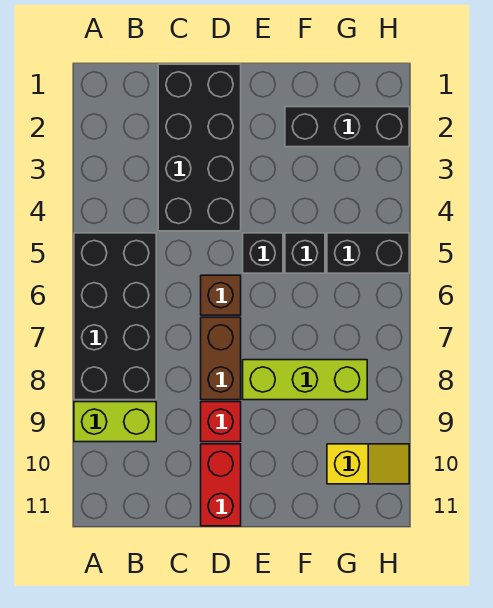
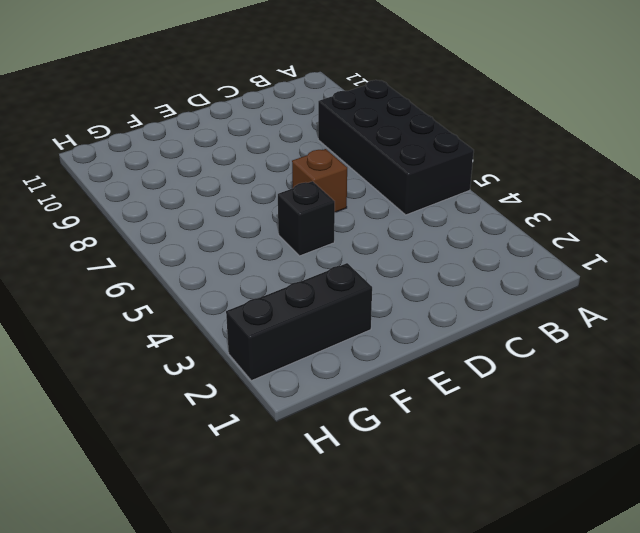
none -> lime brick A9:B9 level 1
none -> black brick C1:D4 level 1
none -> brown brick D7:D8 level 1

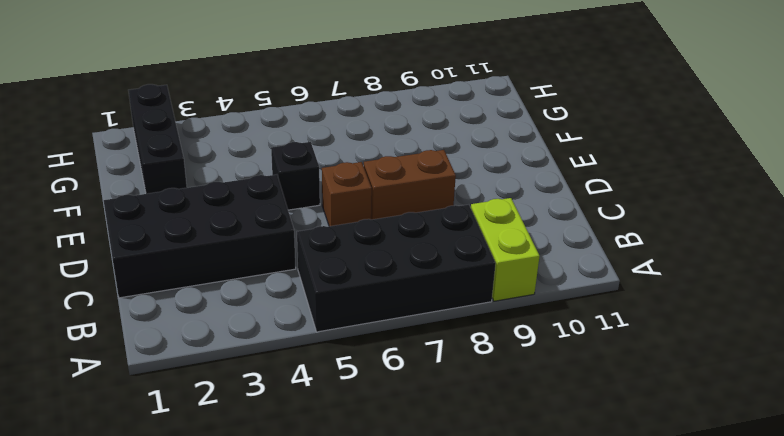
none -> red brick D9 level 1
none -> red brick D10:D11 level 1
none -> lime brick E8:G8 level 1

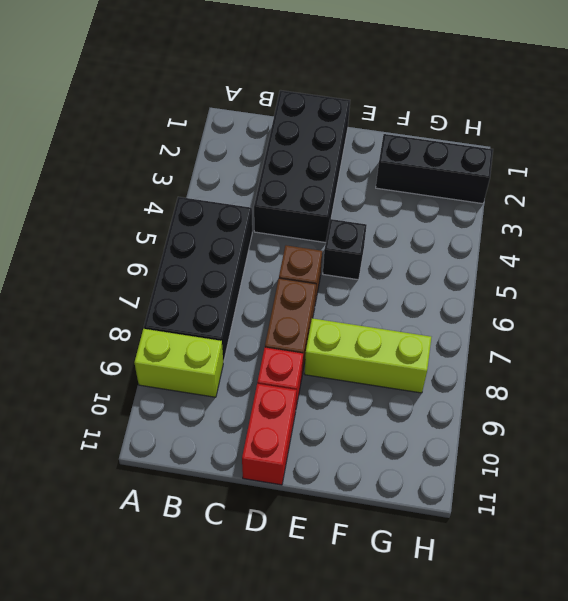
none -> black brick F5 level 1
none -> black brick G5:H5 level 1
none -> yellow slope G10:H10 level 1 top G

